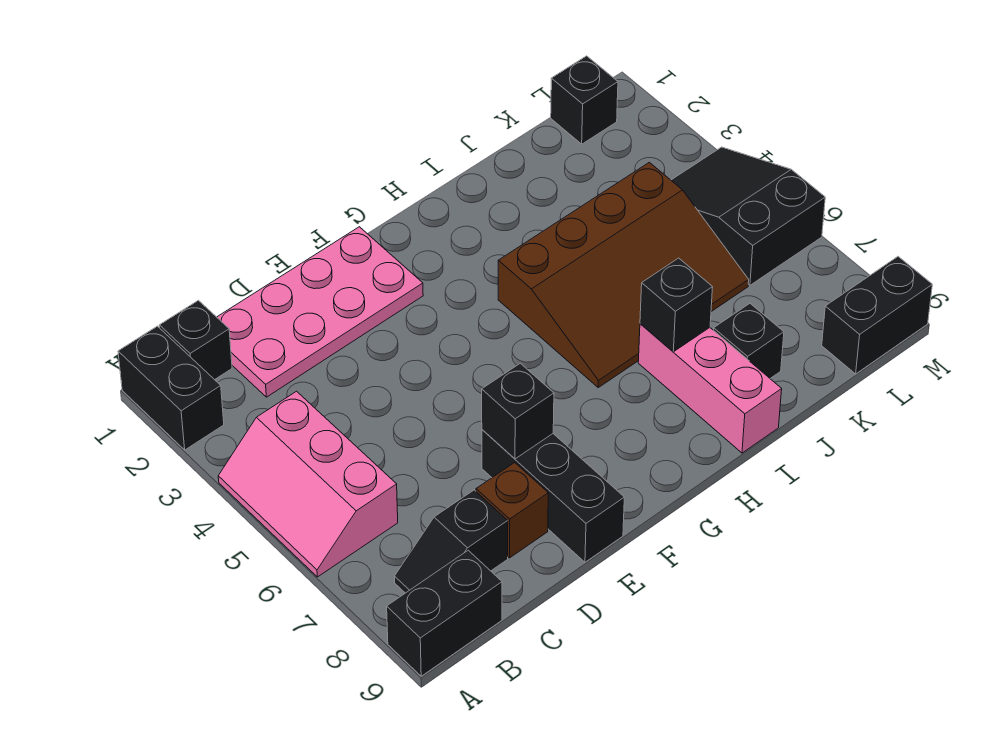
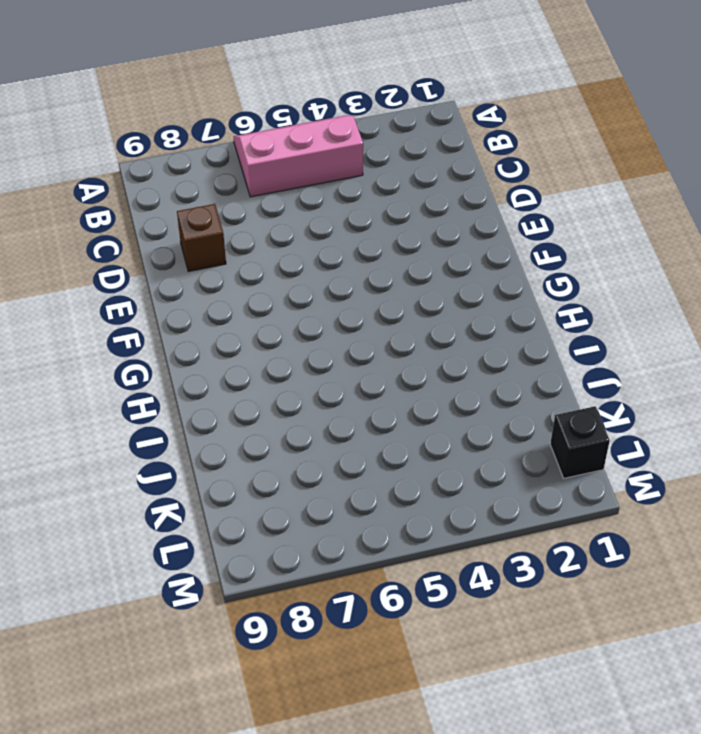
none -> black brick A1:A2 level 1
none -> black brick A9:B9 level 1
none -> black brick B1 level 1

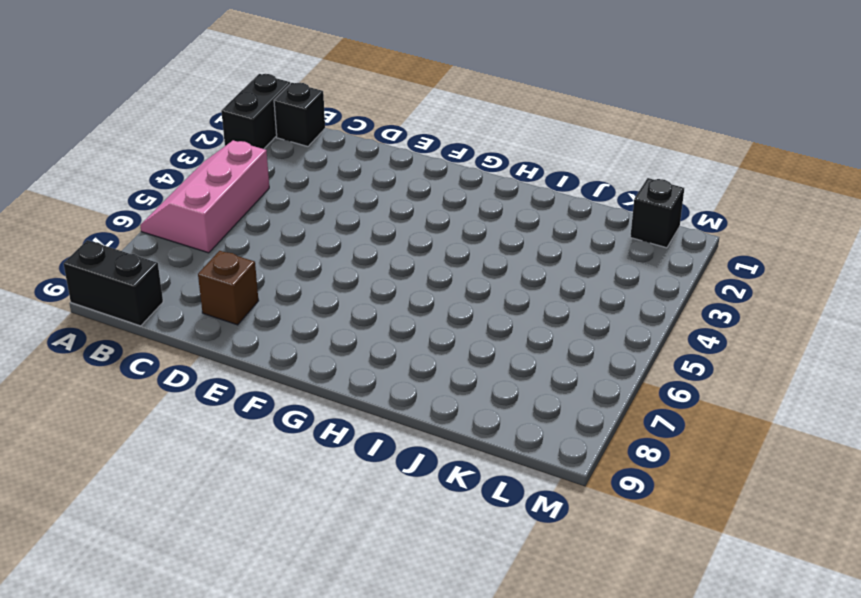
none -> black slope B8:C8 level 1 top C
none -> pink plate C1:F2 level 1
none -> black brick E7:E9 level 1

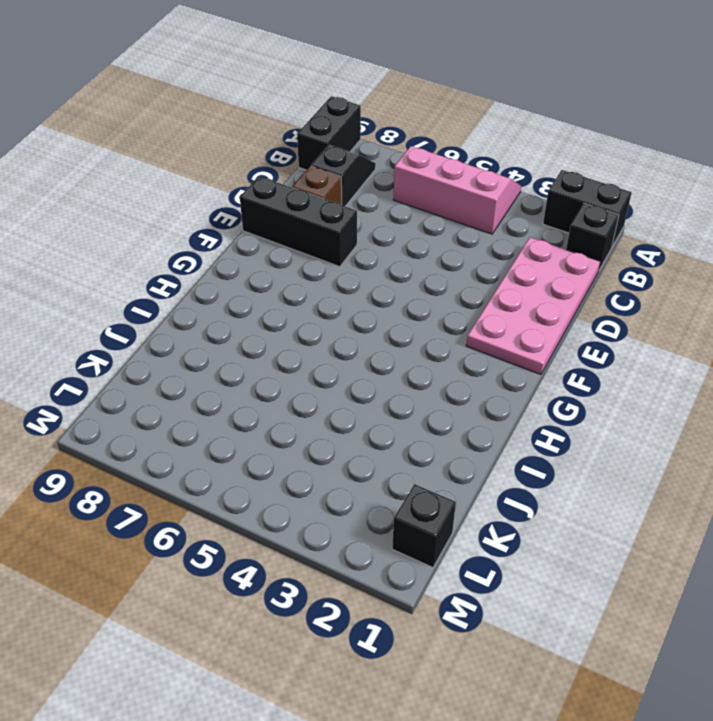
none -> brown slope H4:K6 level 1 top 4
none -> pink brick I7:I9 level 1
none -> black brick J8 level 1

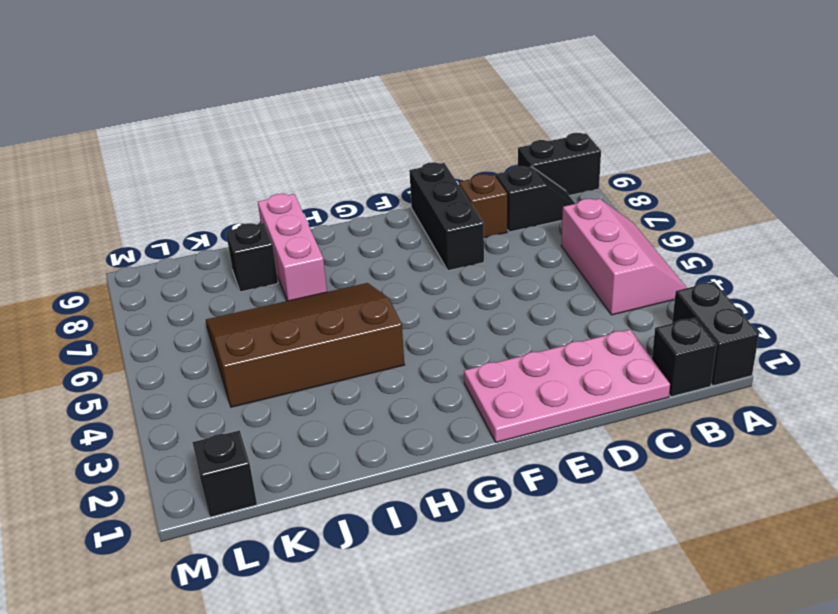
none -> black slope L4:M6 level 1 top 6
none -> black brick L9:M9 level 1
none -> black brick E7 level 2

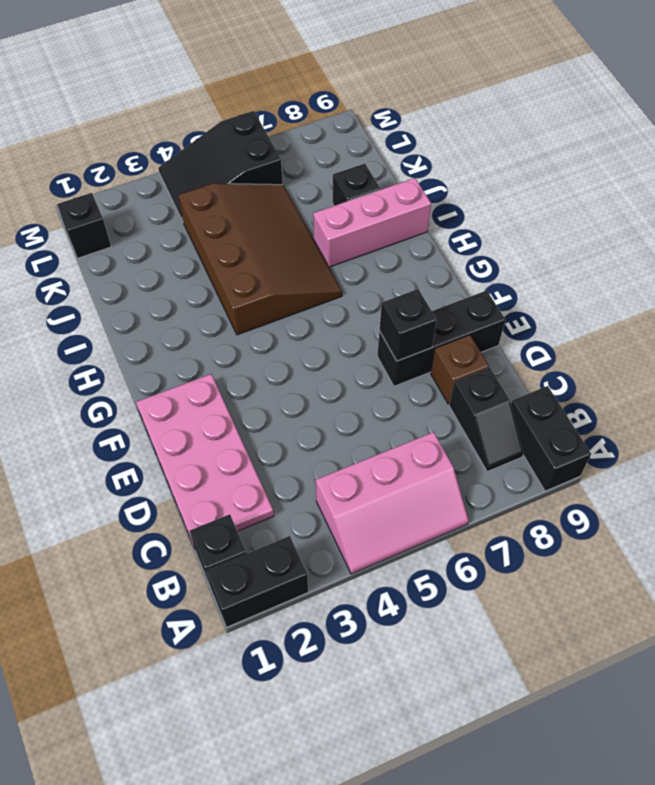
none -> black brick L9:M9 level 1
none -> black brick I7 level 2

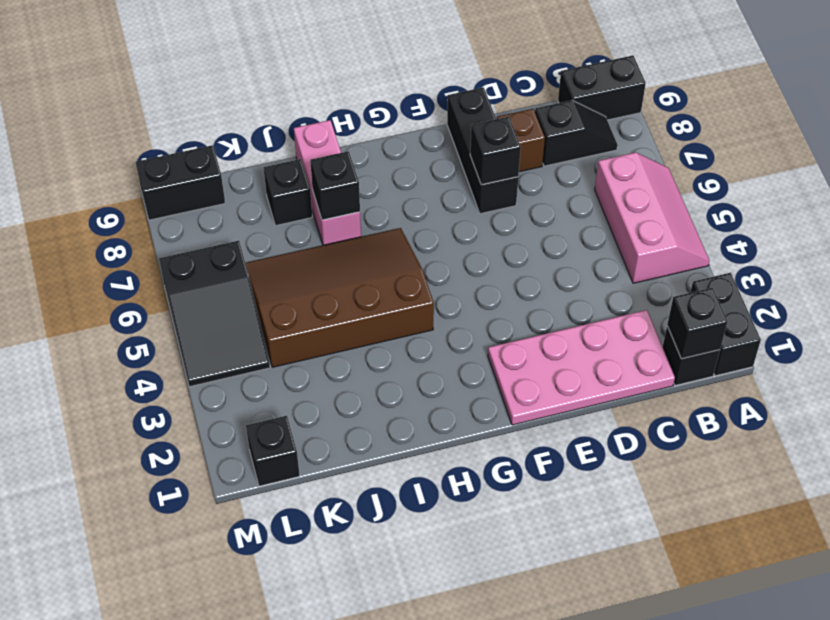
black brick B1 level 2 -> none

